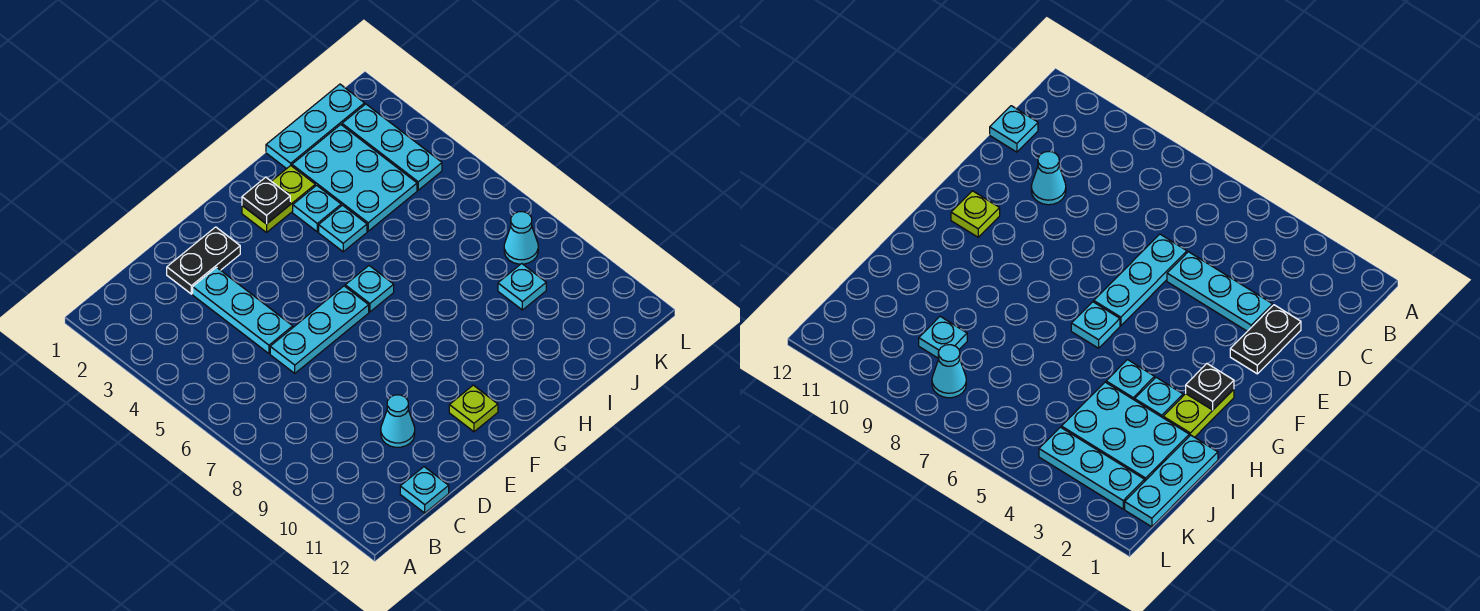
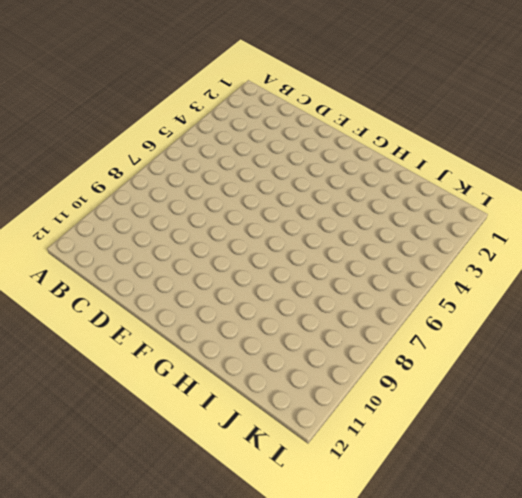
none -> cyan plate C12 level 1
none -> black plate D2:E2 level 1
none -> cyan plate D3:D5 level 1

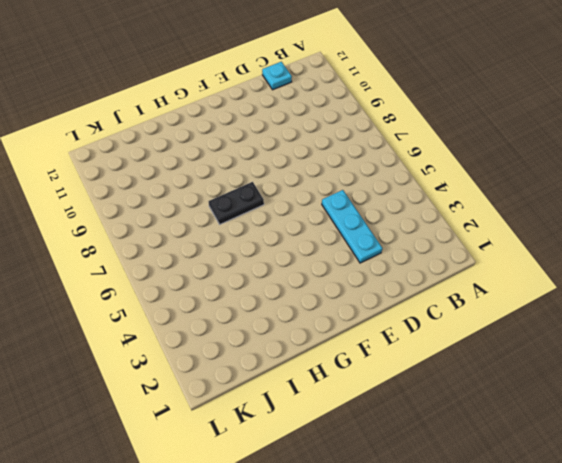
black plate G7:H7 level 1 -> black plate D2:E2 level 1
none -> cyan plate D6:F6 level 1
none -> cyan cone D10 level 1
none -> lime plate F11 level 1

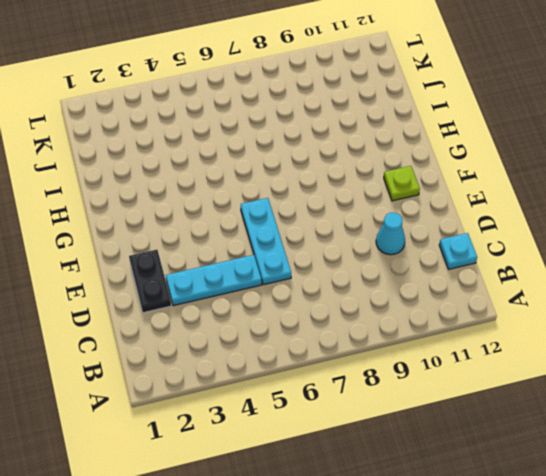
none -> lime plate G2:H2 level 1
none -> cyan plate G6 level 1
none -> cyan plate H3 level 1

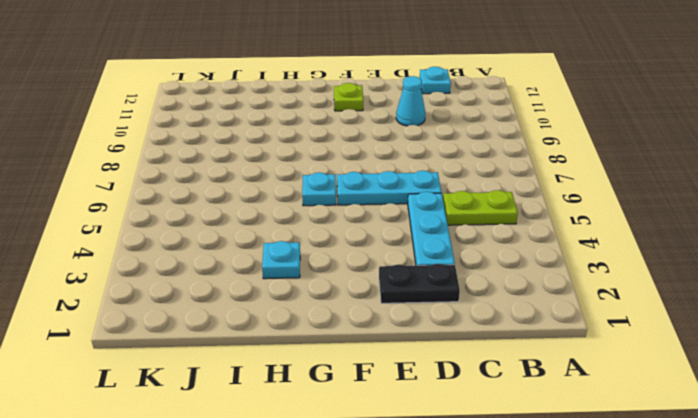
lime plate B5:C5 level 1 -> lime plate G2:H2 level 1
none -> cyan plate H4 level 1
none -> cyan plate I1:K1 level 1
none -> cyan plate I2:J4 level 1

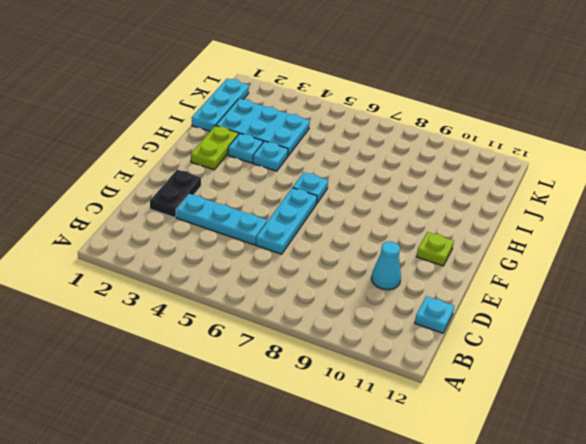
none -> cyan plate J9 level 1
none -> cyan plate K2:K4 level 1
none -> cyan cone K8 level 1

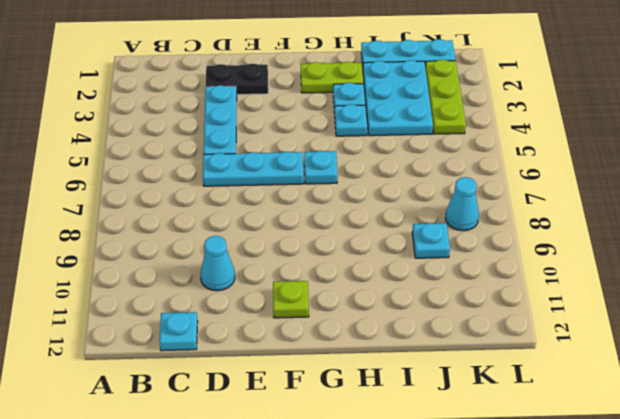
lime plate K2:K4 level 1 -> cyan plate K2:K4 level 1
none -> black plate G2 level 2

